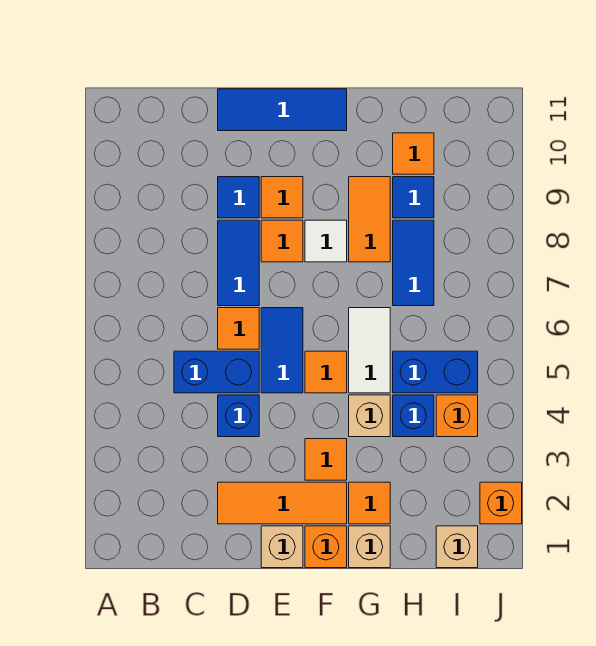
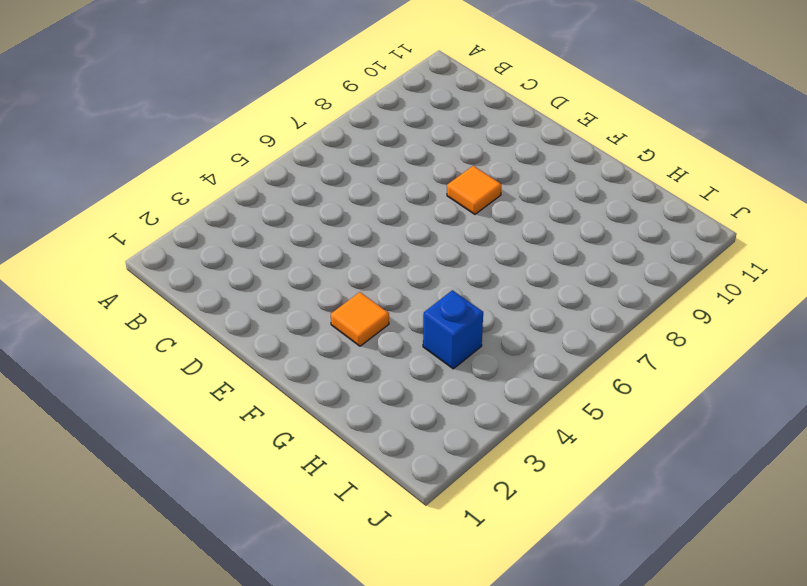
none -> blue brick C5:D5 level 1
none -> orange tile D2:F2 level 1
none -> blue brick D4 level 1

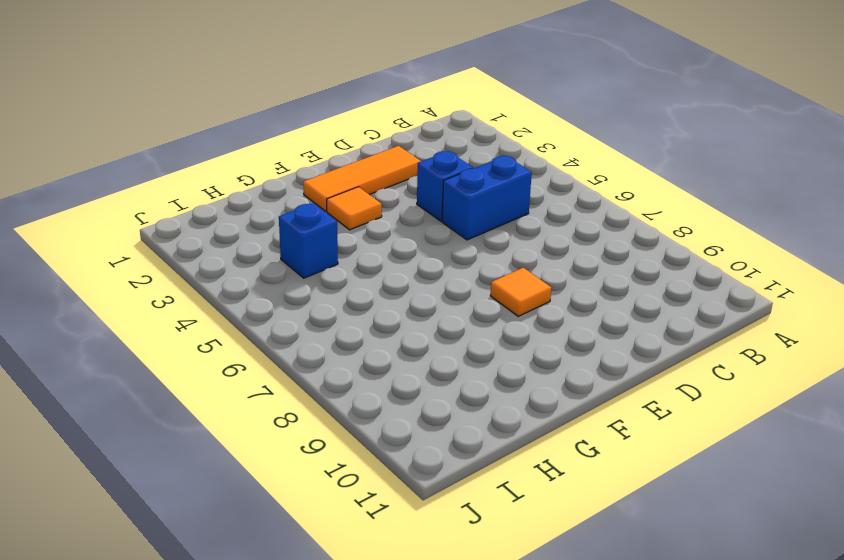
none -> orange tile D6 level 1
none -> blue tile D7:D8 level 1
none -> blue tile D9 level 1

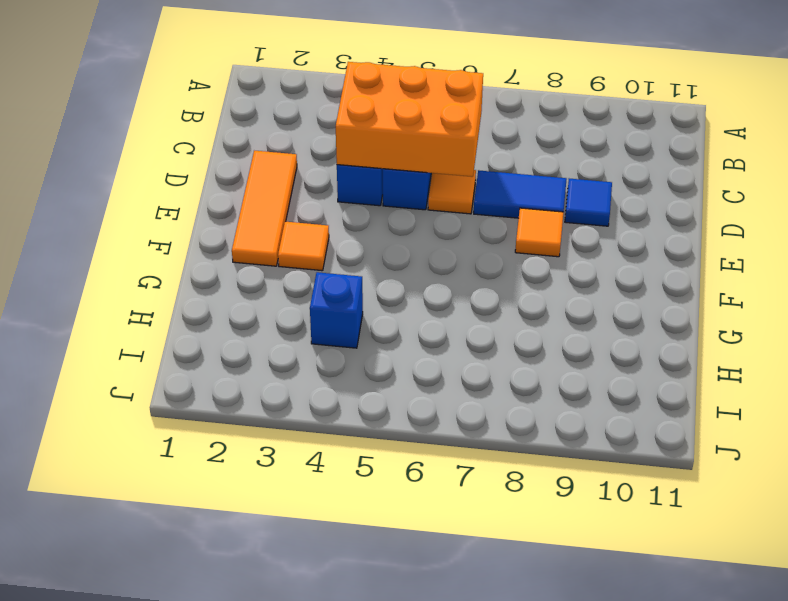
orange brick C4:D6 level 2 -> none
none -> blue tile D11:F11 level 1
none -> tan brick E1 level 1
none -> blue tile E5:E6 level 1

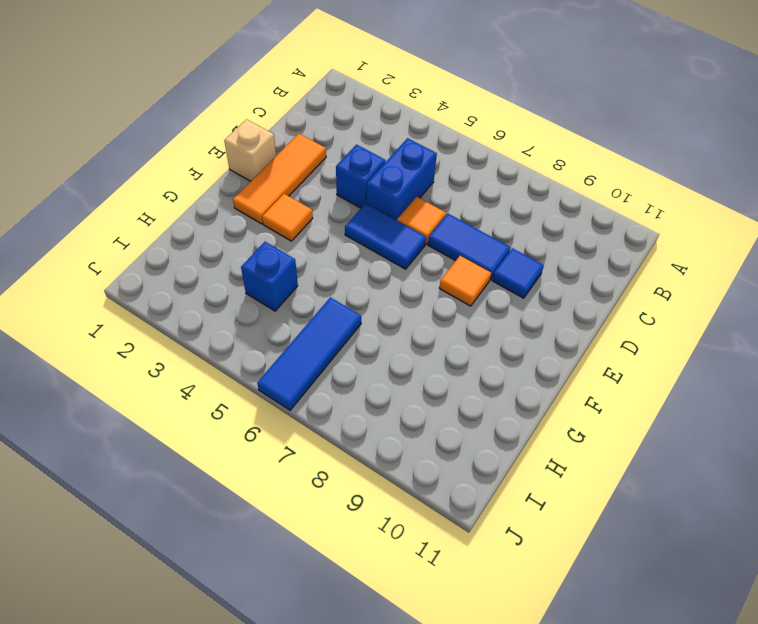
blue tile H6:J6 level 1 -> blue tile D11:F11 level 1
none -> orange tile E9 level 1
none -> orange brick F1 level 1
none -> orange tile F5 level 1

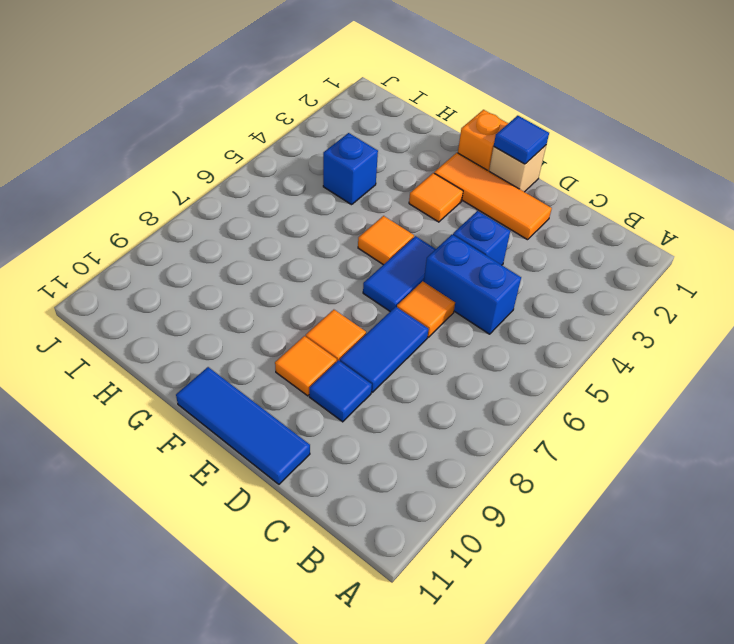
blue tile E1 level 2 -> blue tile H9 level 1
none -> white tile F8 level 1
none -> tan brick G1 level 1
none -> orange tile G2 level 1

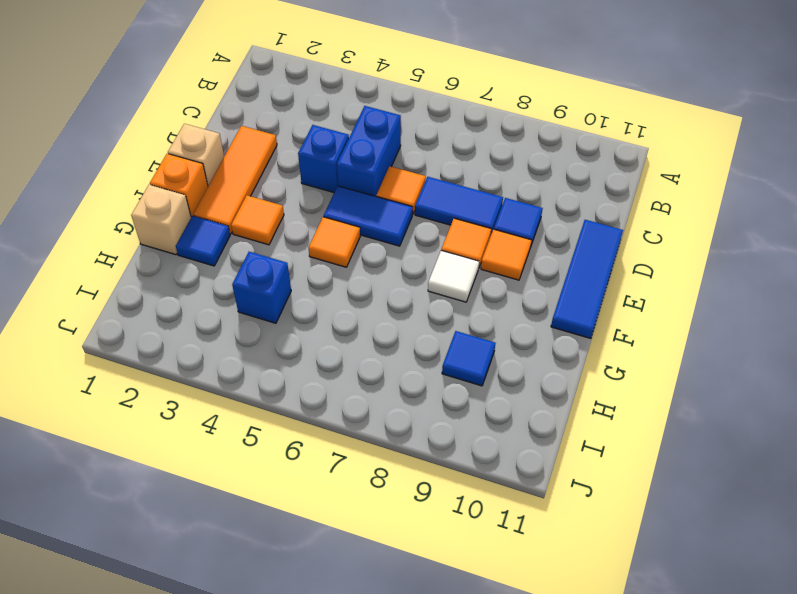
blue tile G2 level 1 -> orange tile G2 level 1
none -> tan brick G4 level 1
none -> white tile G5:G6 level 1
none -> orange tile G8:G9 level 1

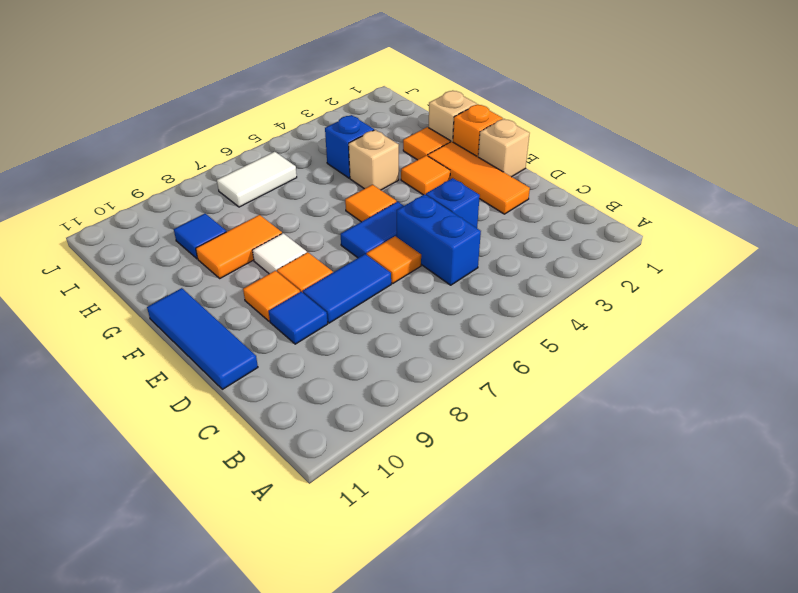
white tile I6:I7 level 1 -> white tile G5:G6 level 1
none -> blue brick H5:I5 level 1
none -> blue tile H7:H8 level 1
none -> orange tile H10 level 1

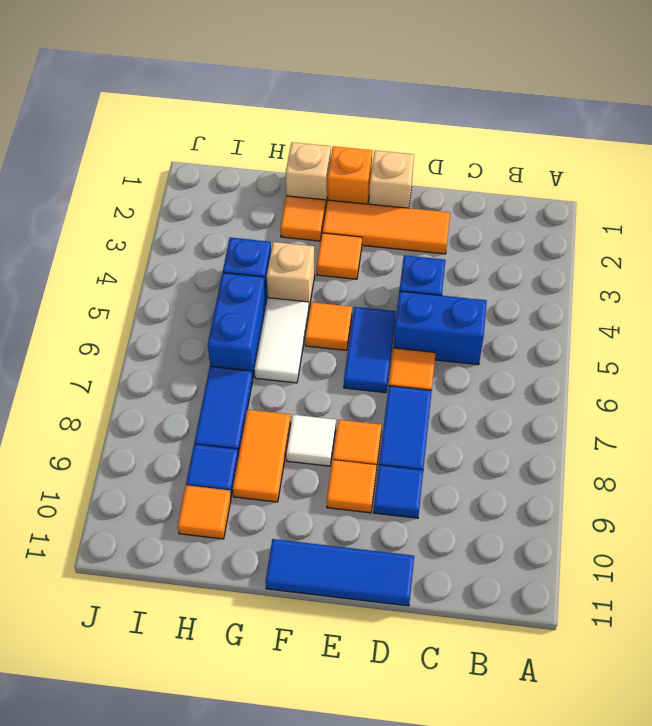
blue brick H5:H6 level 1 -> blue brick H5:I5 level 1
none -> tan brick I1 level 1
none -> orange brick I4 level 1
none -> orange brick J2 level 1

